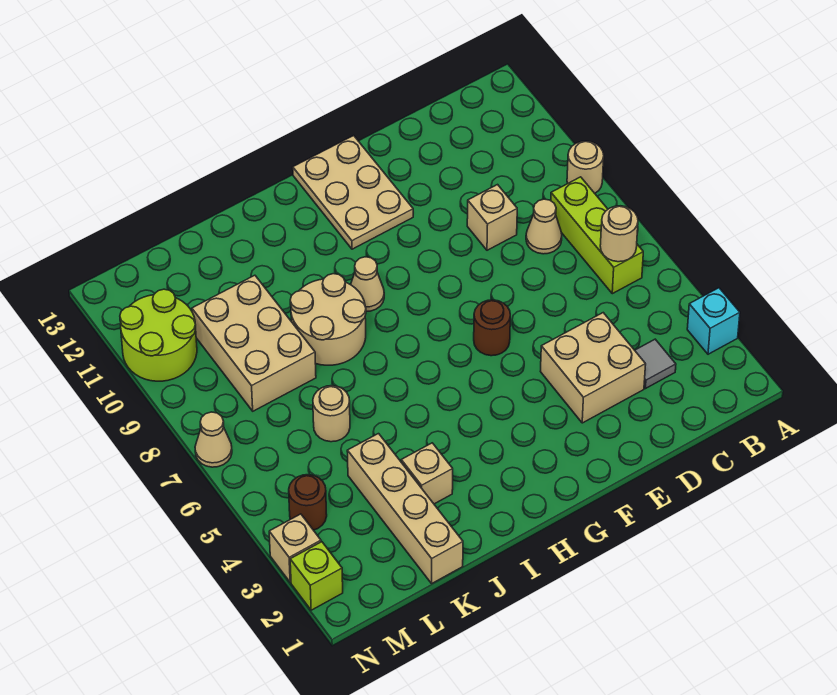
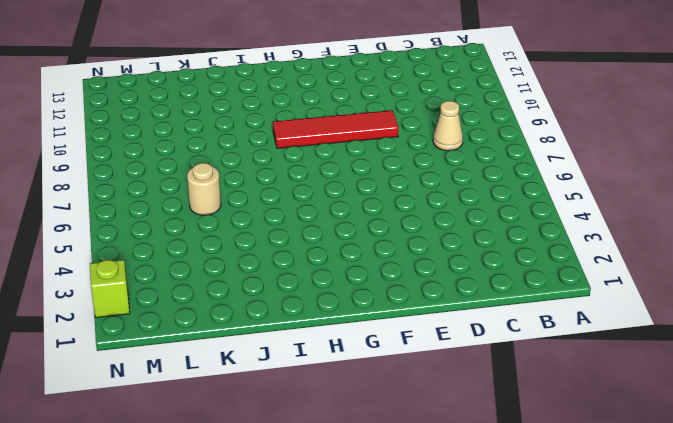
red tile E9:H9 level 1 -> tan cone H9 level 1
none -> cyan brick A3 level 1
none -> tan round brick A9 level 1
none -> lime brick B6:B8 level 1

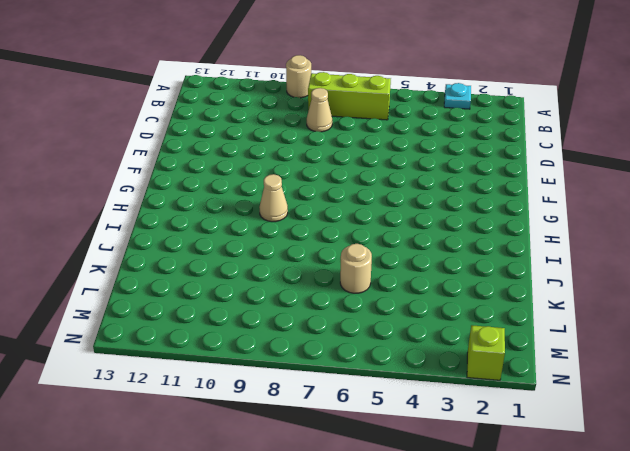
cyan plate A3 level 1 -> cyan brick A3 level 1
none -> grey tile C3 level 1
none -> tan brick D3:E4 level 1
none -> tan brick D9 level 1

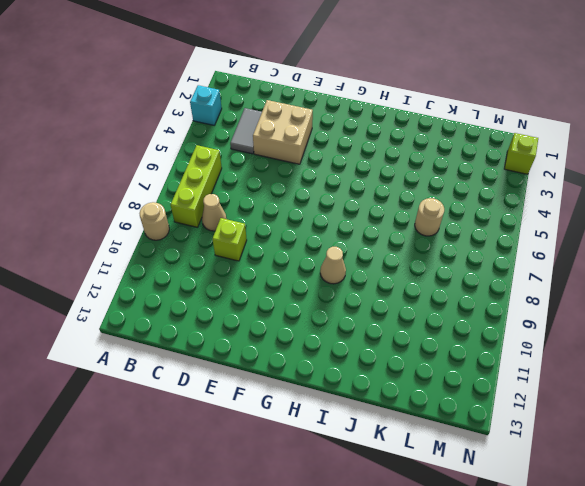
grey tile C3:C4 level 1 -> grey tile C3 level 1
lime brick D9 level 1 -> tan brick D9 level 1
none -> brown round brick F6 level 1
none -> tan plate F11:G13 level 1
none -> tan round brick I8:J9 level 1

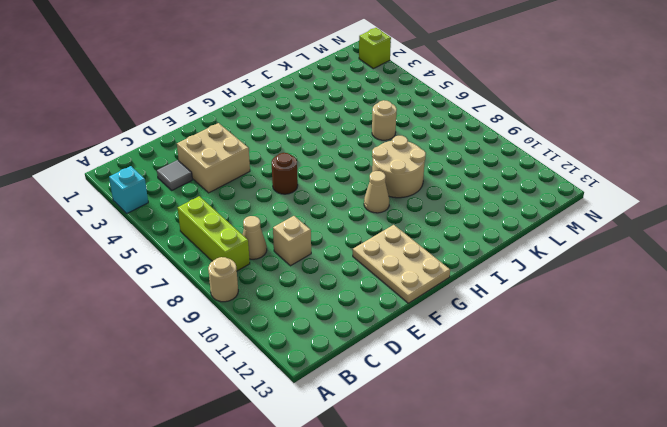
none -> tan brick J3 level 1
none -> tan brick K1:K4 level 1
none -> tan brick K8:L10 level 1

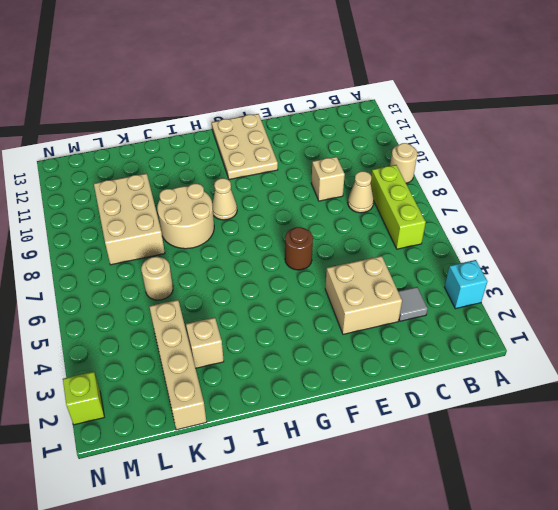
none -> brown round brick M4 level 1
none -> lime round brick M10:N11 level 1
none -> tan brick N3 level 1

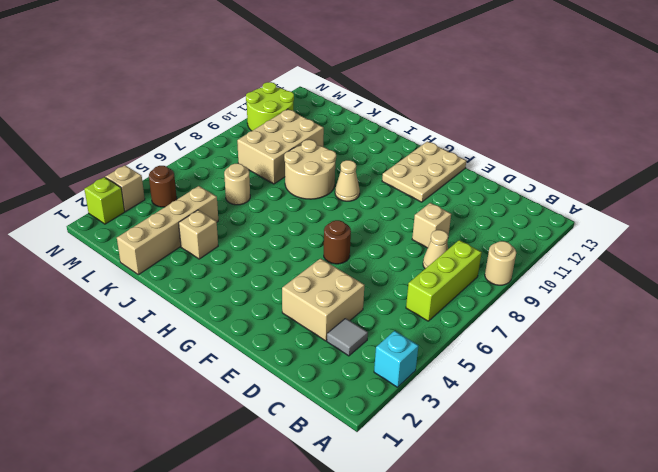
none -> tan cone N7 level 1
none -> tan round brick B6 level 2

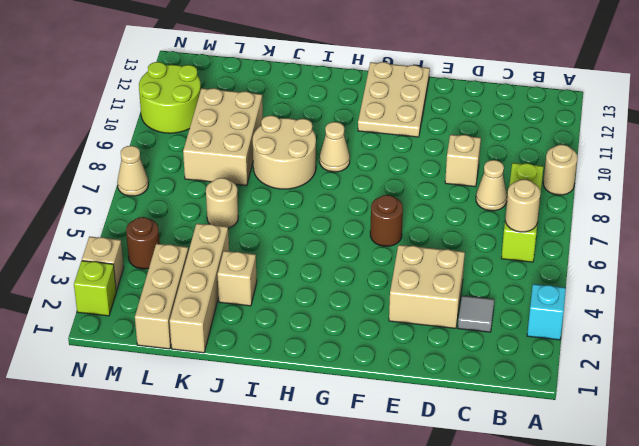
tan brick L1:L3 level 1 -> none

